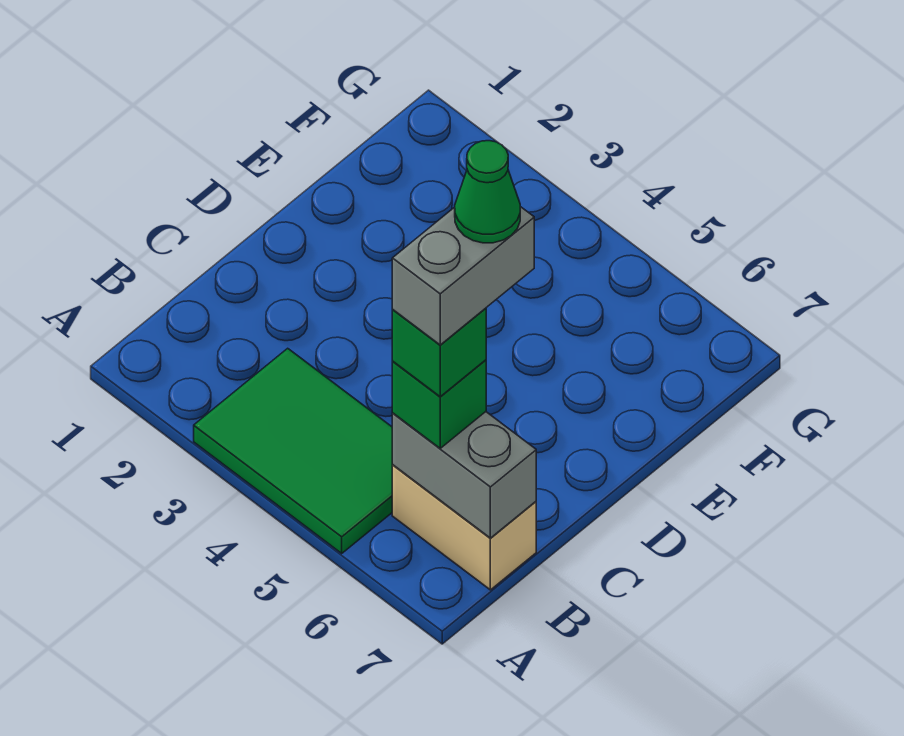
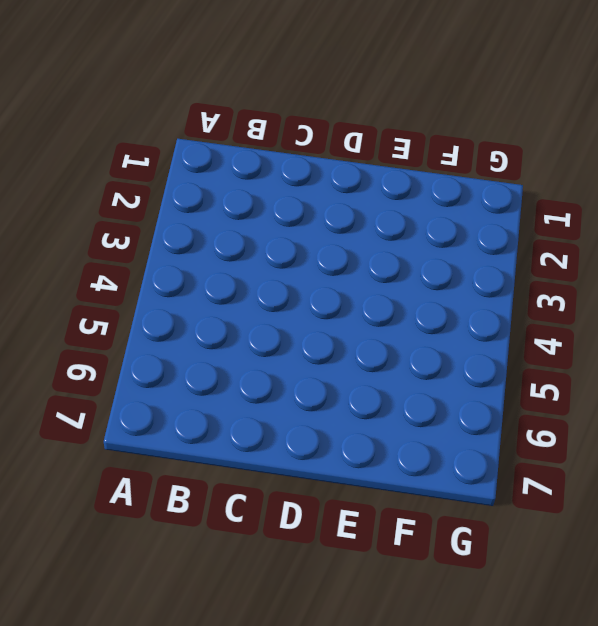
none -> green tile A3:B5 level 1
none -> tan brick B6:B7 level 1

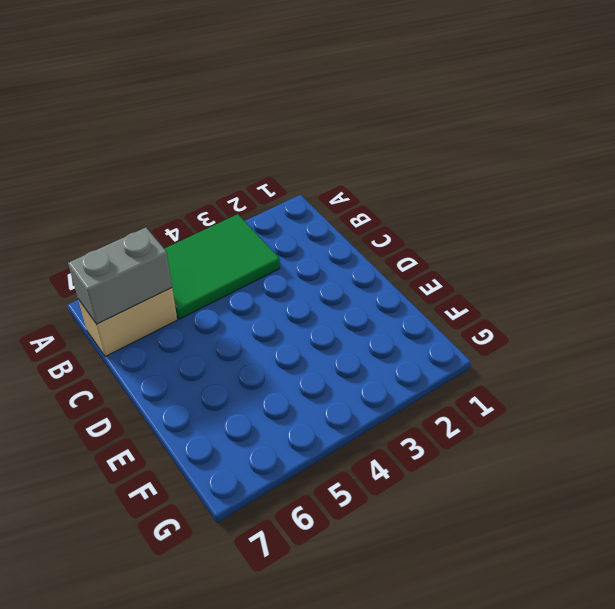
none -> green brick B6 level 3
none -> green brick B6 level 4

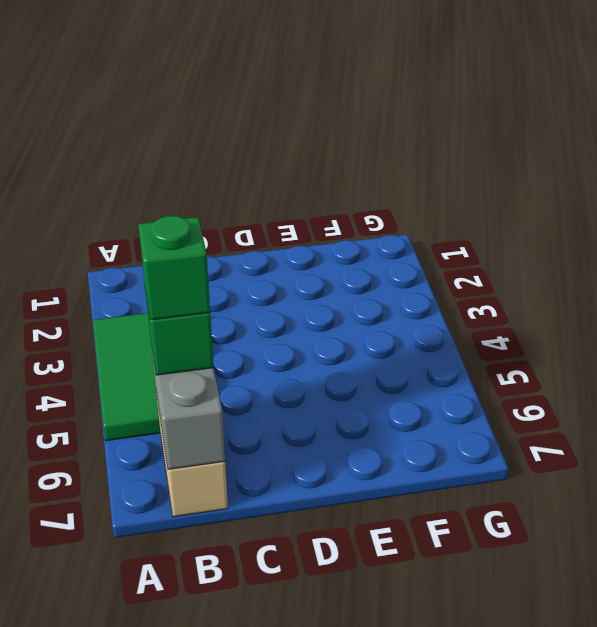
none -> grey brick B6:C6 level 5
none -> green cone C6 level 6

